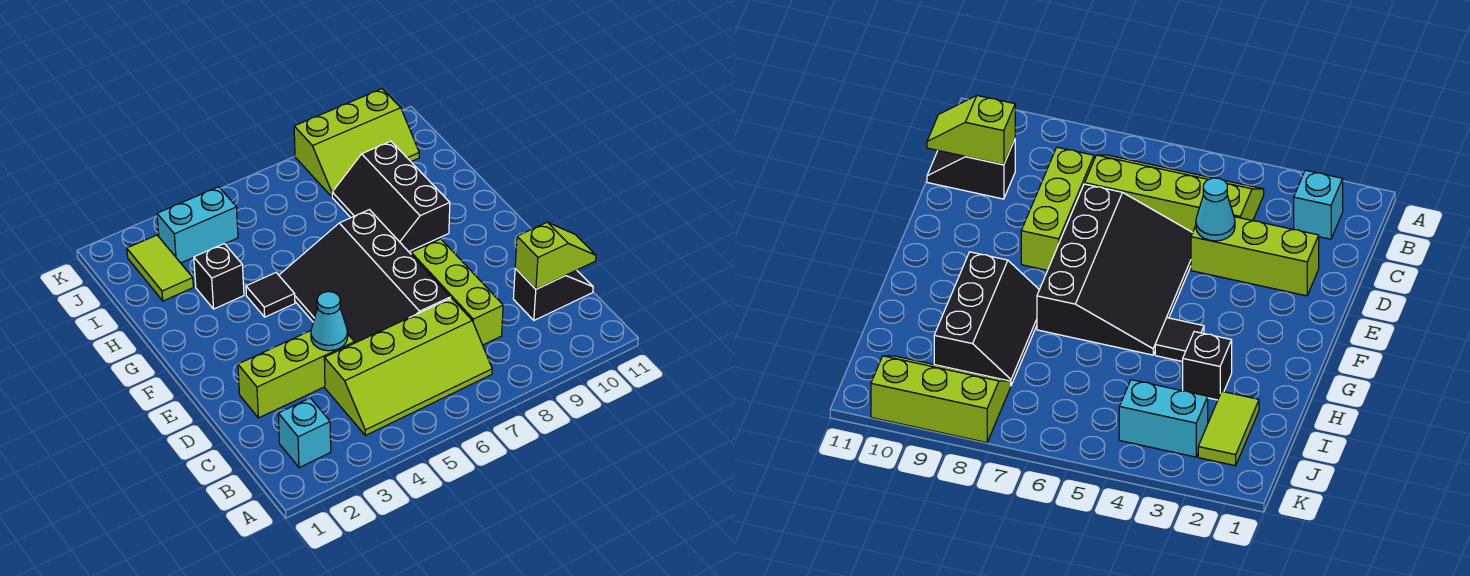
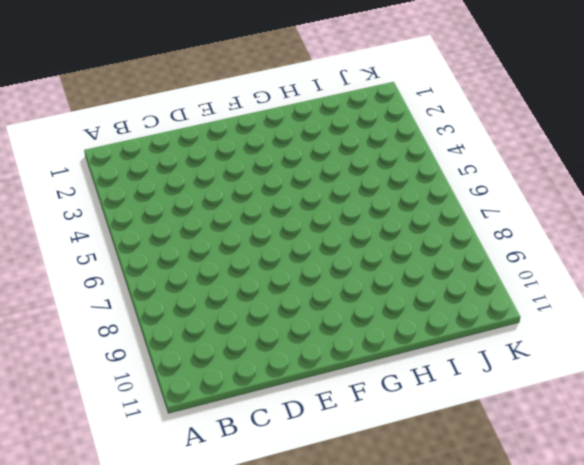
none -> cyan brick B2 level 1
none -> lime slope B4:C7 level 1 top C
none -> lime brick C8:E8 level 1

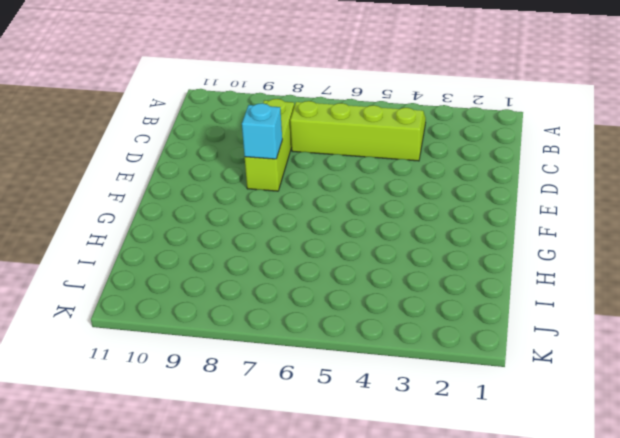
cyan brick E8 level 2 -> cyan brick B2 level 1
none -> black slope C10:C11 level 1 top 10
none -> lime brick D2:D4 level 1
none -> black slope D5:G7 level 1 top 7

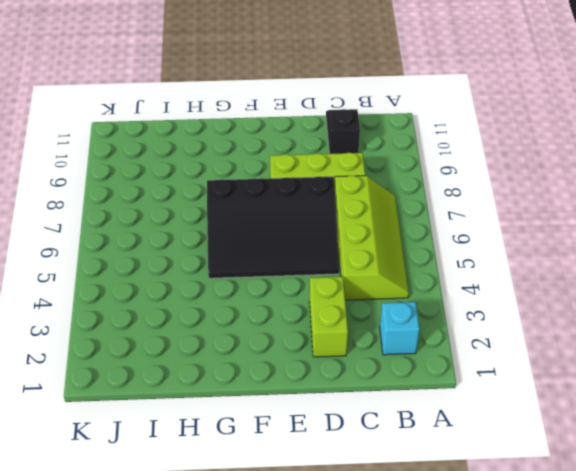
lime brick D2:D3 level 1 -> lime brick D2:D4 level 1
none -> black tile G4 level 1
none -> black slope G8:I9 level 1 top 9
none -> black brick H3 level 1

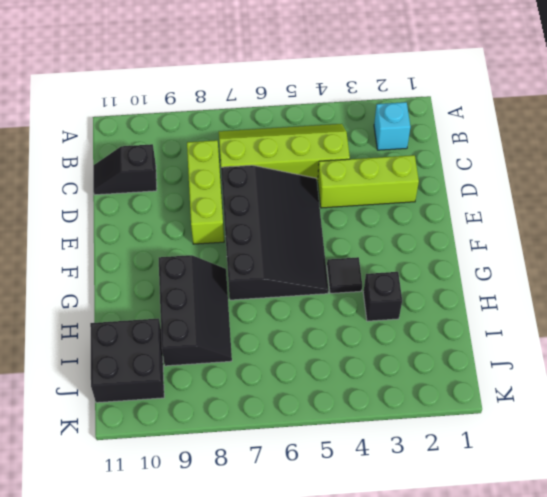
black brick I10:J11 level 1 -> lime slope J8:K10 level 1 top K
none -> lime tile I2:J2 level 1
none -> cyan brick J3:J4 level 1
none -> lime slope C10:C11 level 2 top 10

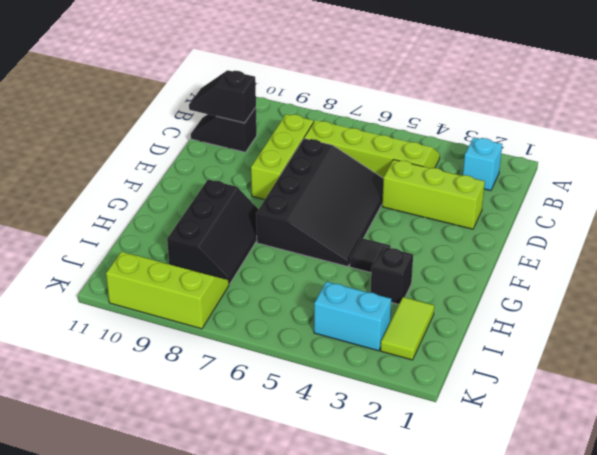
black slope C10:C11 level 2 top 10 -> lime slope C10:C11 level 2 top 10
none -> cyan cone D4 level 2

